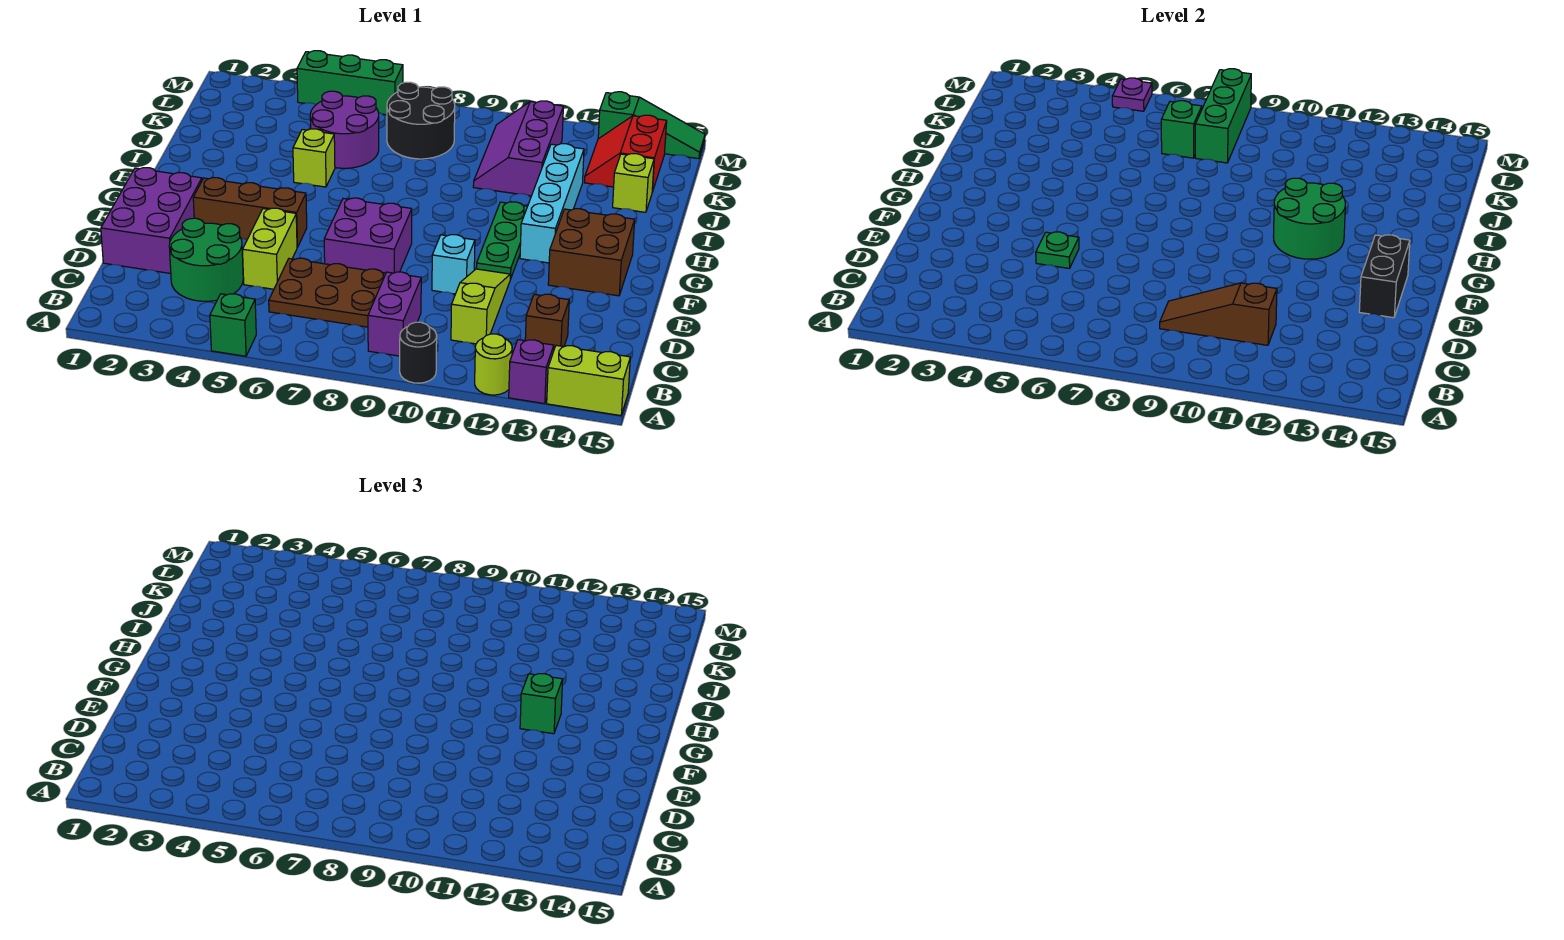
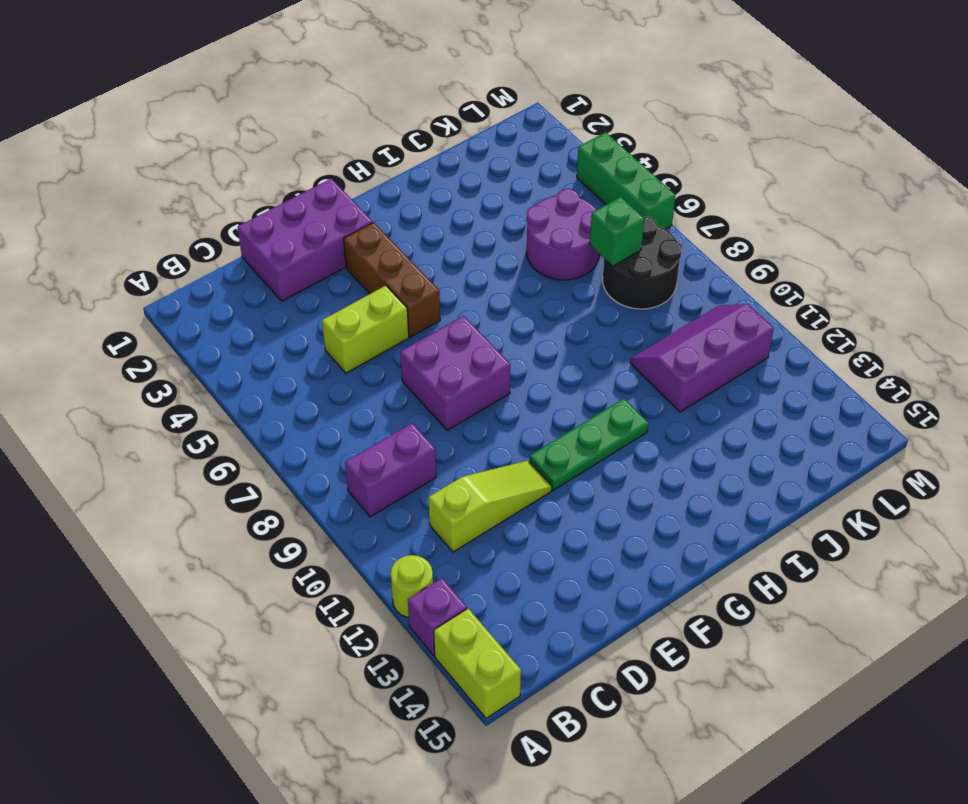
none -> green brick A5 level 1
none -> black round brick A10 level 1
none -> green round brick C3:D4 level 1
none -> brown plate C6:D8 level 1

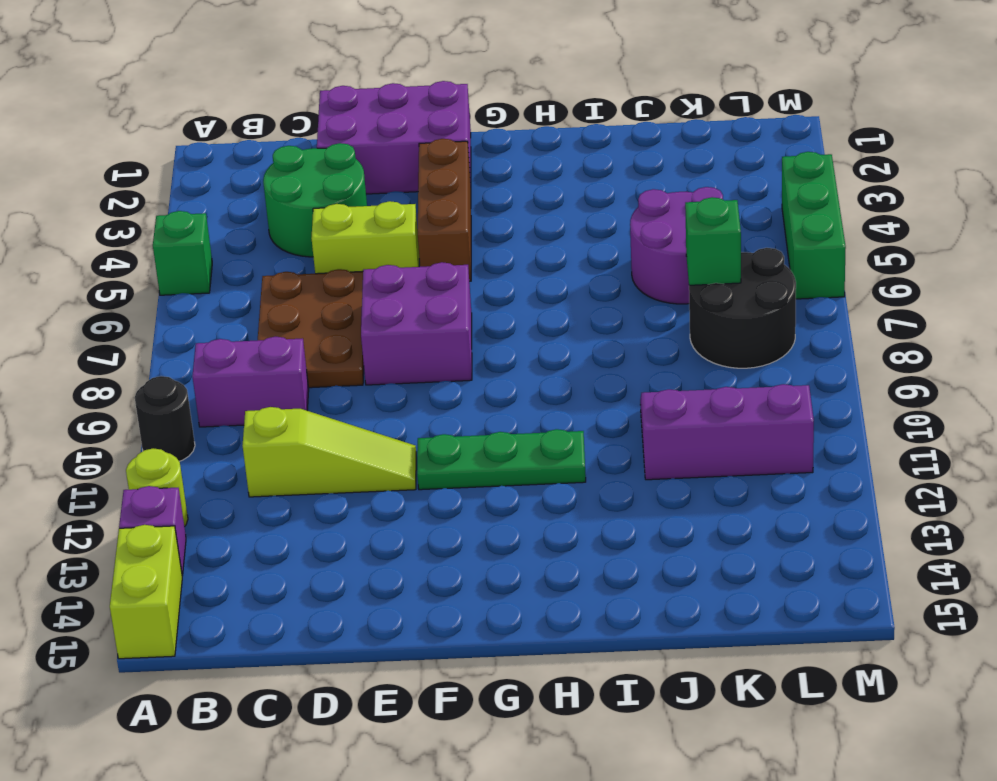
none -> brown brick C13 level 1
none -> cyan brick E10 level 1
none -> brown brick F13:G14 level 1
none -> cyan brick G12:J12 level 1

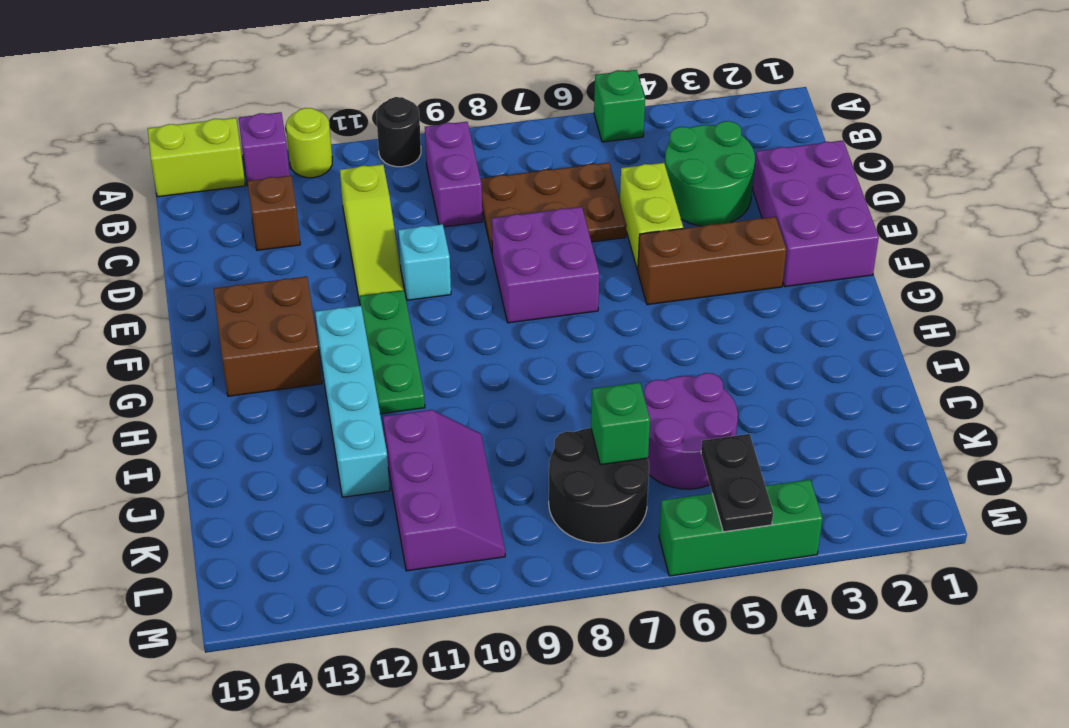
black plate L5:M5 level 2 -> purple plate M5 level 2
none -> lime brick I5 level 1
none -> lime brick J14 level 1
none -> red slope K13:L14 level 1 top 14
none -> green slope M13:M15 level 1 top 13

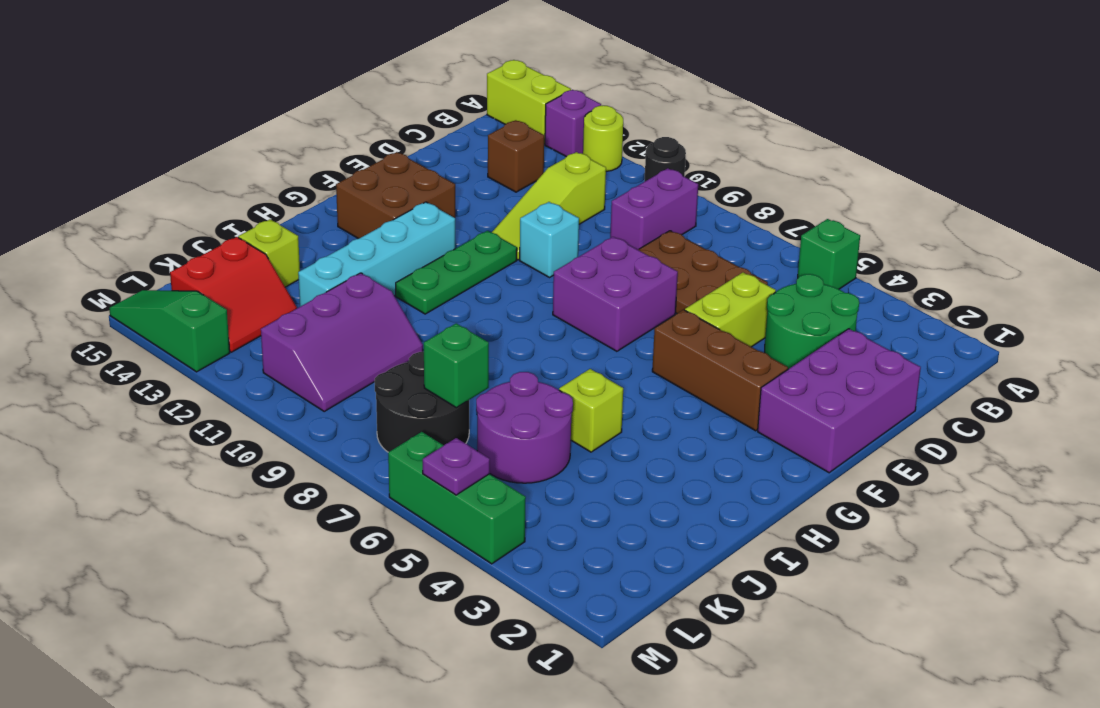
none -> brown slope C9:C11 level 2 top 11
none -> green plate E5 level 2
none -> black brick E14:F14 level 2
none -> green round brick G11:H12 level 2

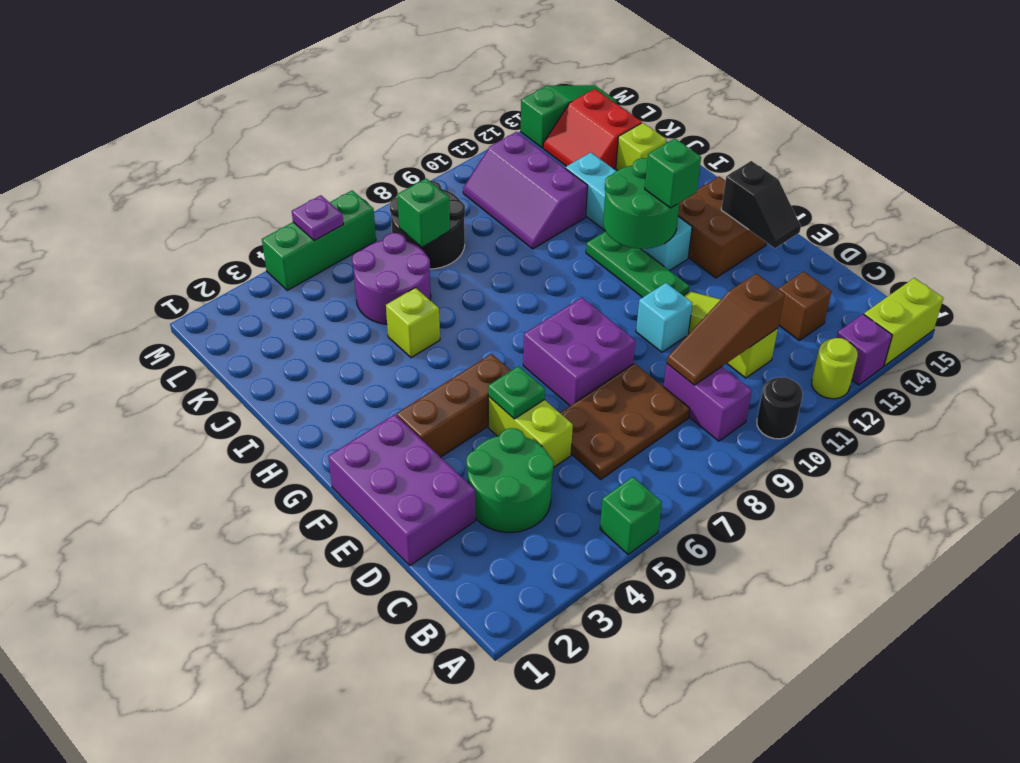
black slope E14:F14 level 2 top F -> black brick E14:F14 level 2
none -> green brick K8:M8 level 2

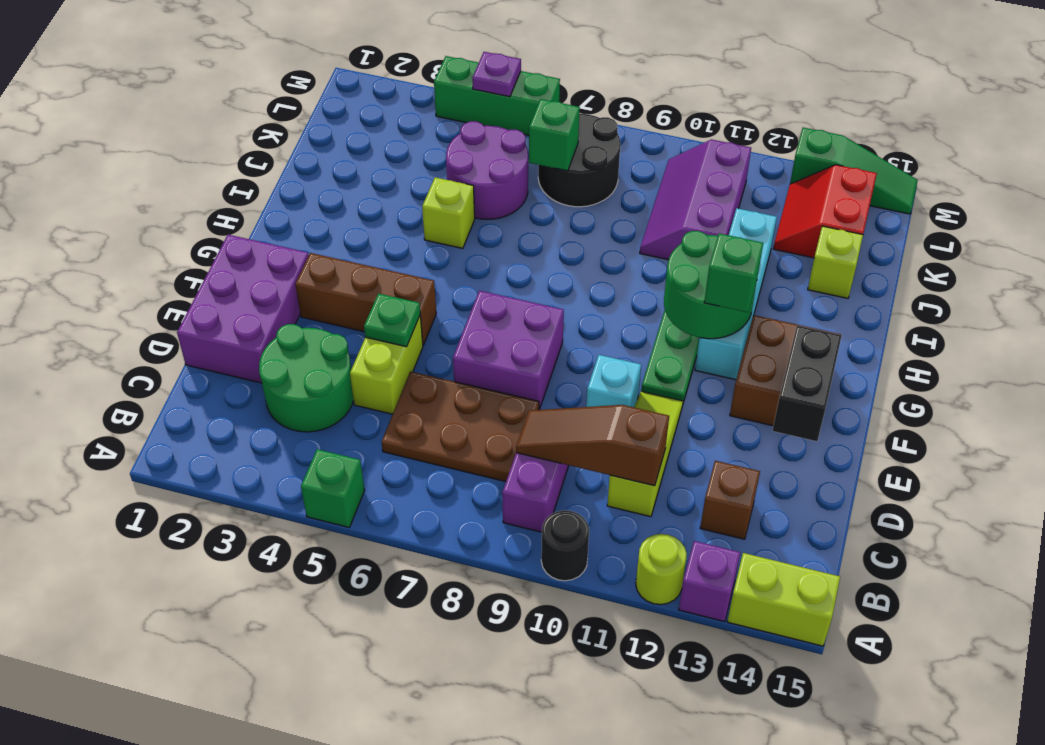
none -> green brick K8:M8 level 2

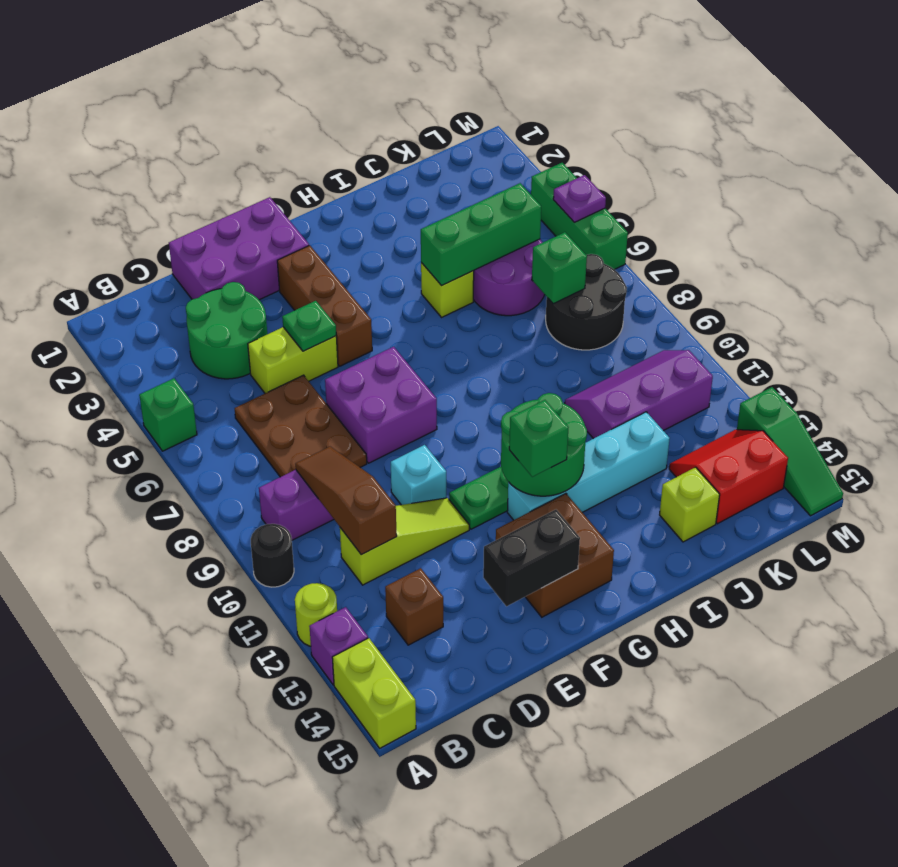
green brick I5:K5 level 2 -> green brick K8:M8 level 2

